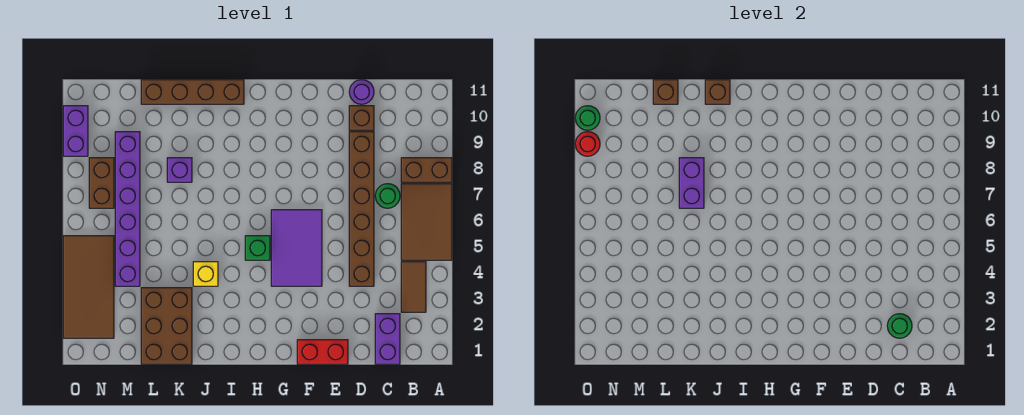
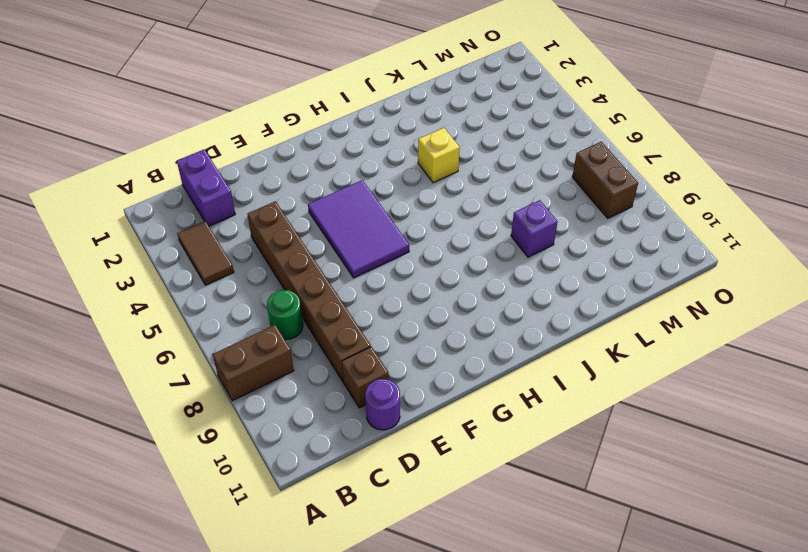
none -> brown tile A5:B7 level 1
none -> red brick E1:F1 level 1
none -> green brick H5 level 1

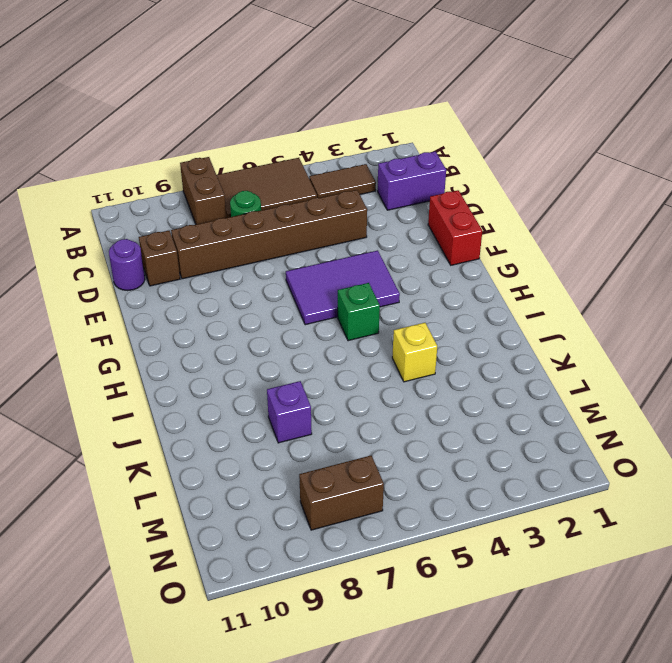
none -> brown brick I11:L11 level 1
none -> brown brick K1:L3 level 1
none -> purple brick M4:M9 level 1

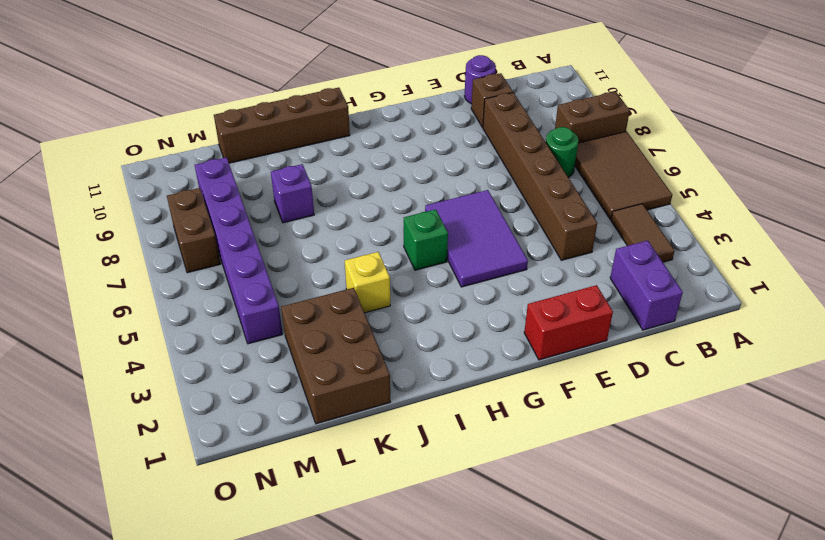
none -> brown tile N2:O5 level 1
none -> purple brick O9:O10 level 1
none -> green round brick C2 level 2

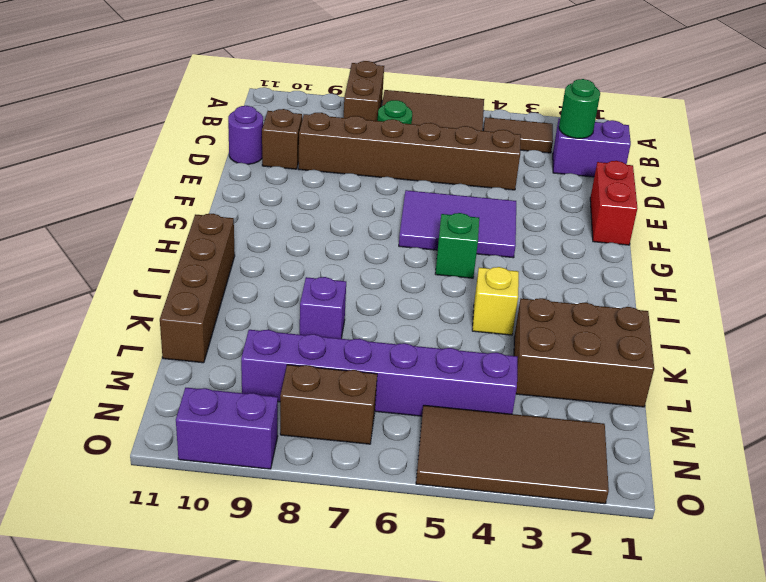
none -> brown brick J11 level 2
none -> purple brick K7:K8 level 2
none -> brown brick L11 level 2

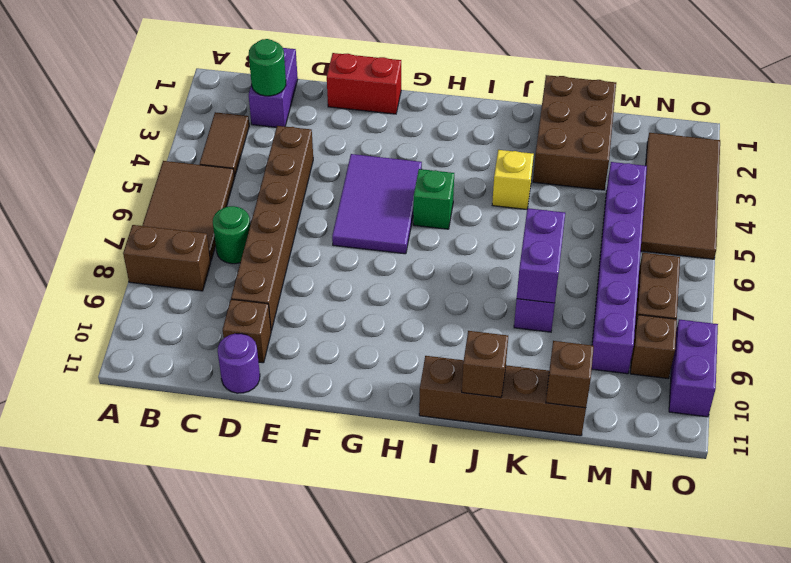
brown brick N9 level 1 -> none
none -> red round brick O9 level 2
none -> green round brick O10 level 2

